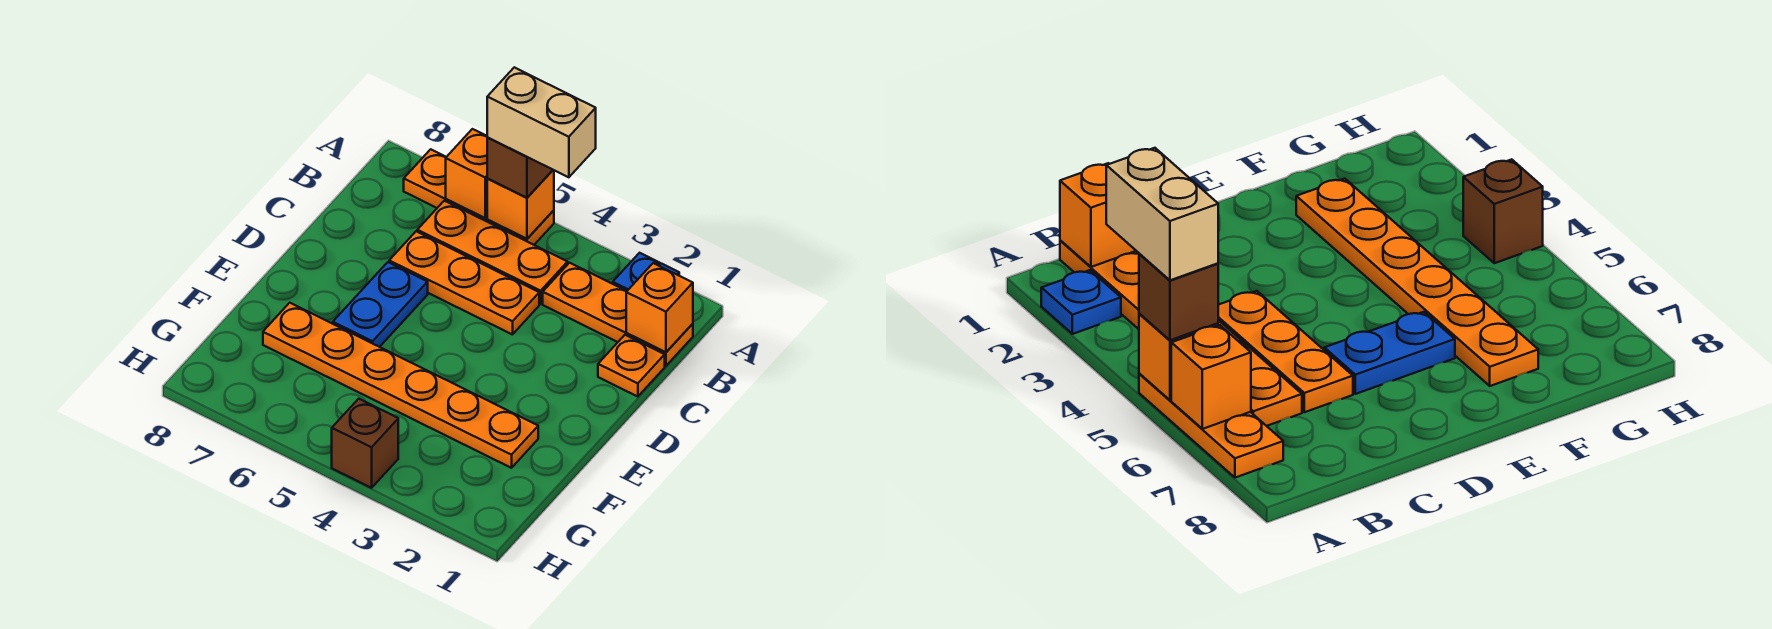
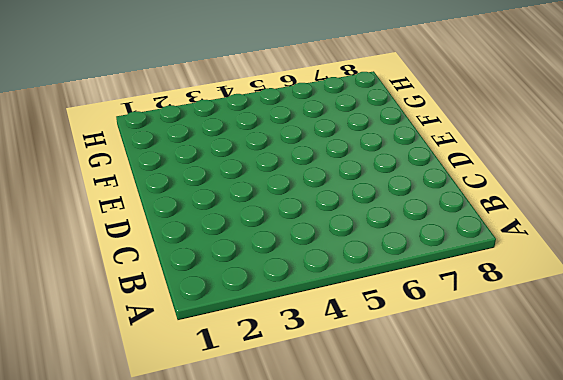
none -> blue plate A2 level 1
none -> orange plate A5:A7 level 1
none -> orange plate B1:B3 level 1

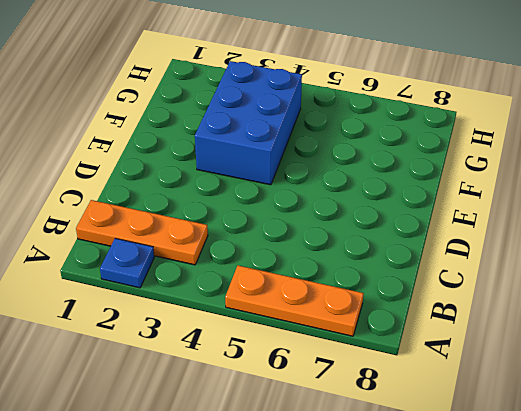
blue brick E3:G4 level 1 -> orange plate F2:F7 level 1
none -> orange plate B4:B6 level 1
none -> orange plate C1 level 1
none -> orange plate C4:C6 level 1

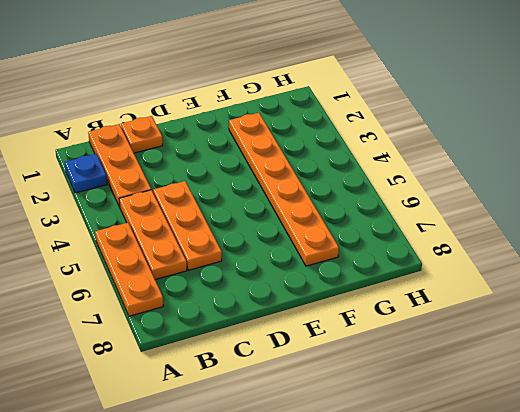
none -> blue plate D6:E6 level 1
none -> brown brick H4 level 1
none -> orange brick A5 level 2

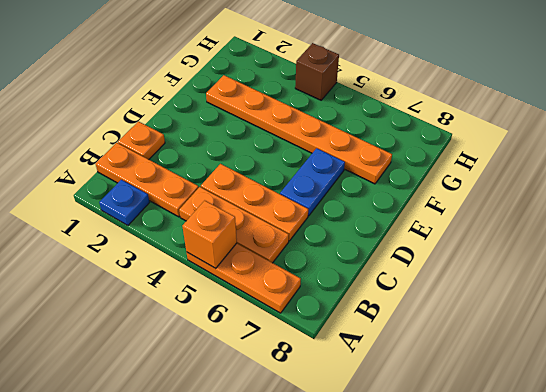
none -> orange brick A6 level 2
none -> orange brick B1 level 2
none -> brown brick A5 level 3

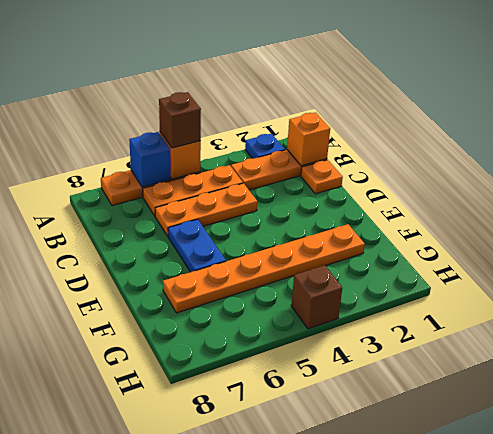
blue brick A6 level 2 -> orange brick A6 level 2
none -> tan brick A4:A5 level 4

